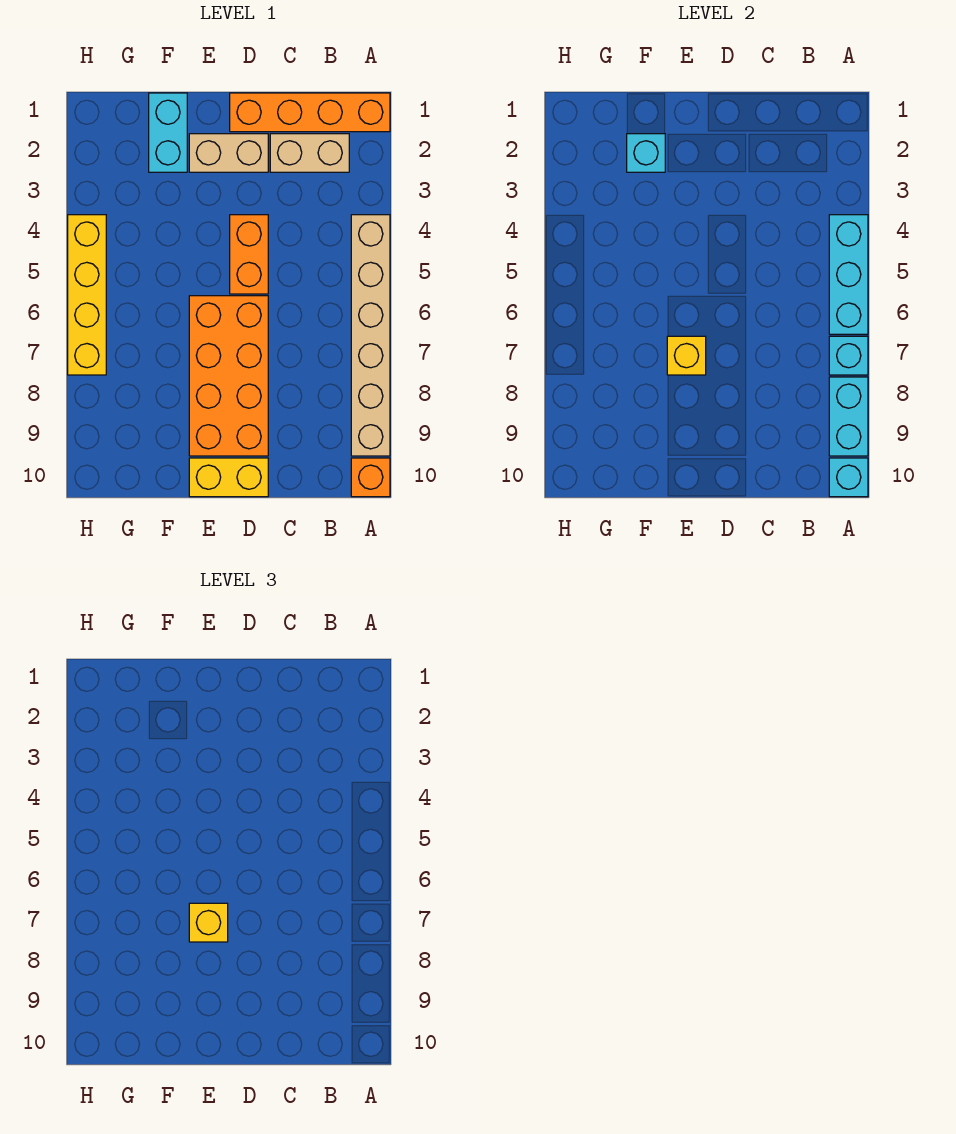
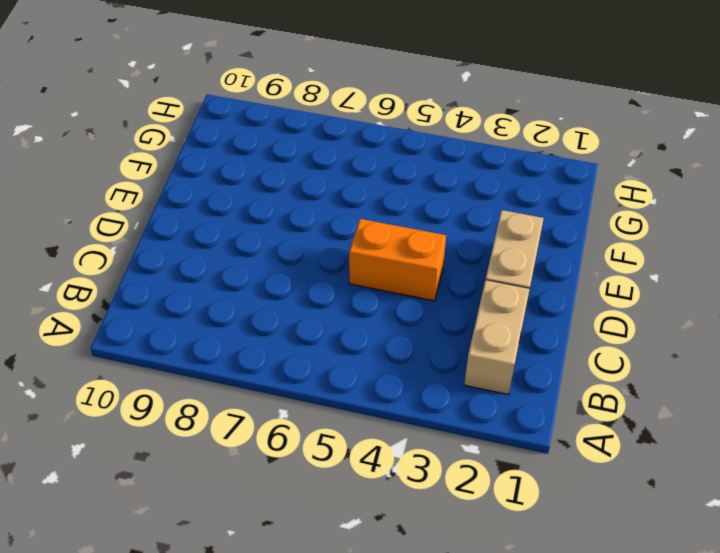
none -> orange brick A1:D1 level 1
none -> tan brick A4:A9 level 1
none -> orange brick A10 level 1

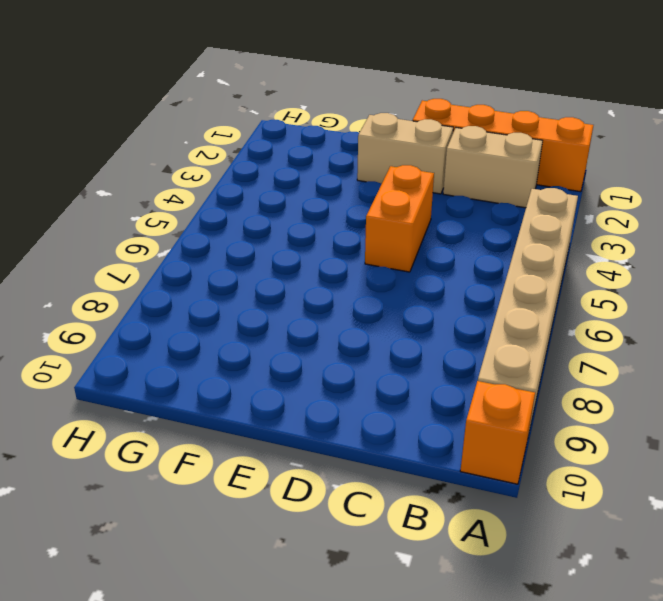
none -> orange brick D6:E9 level 1
none -> yellow brick D10:E10 level 1
none -> cyan brick F1:F2 level 1

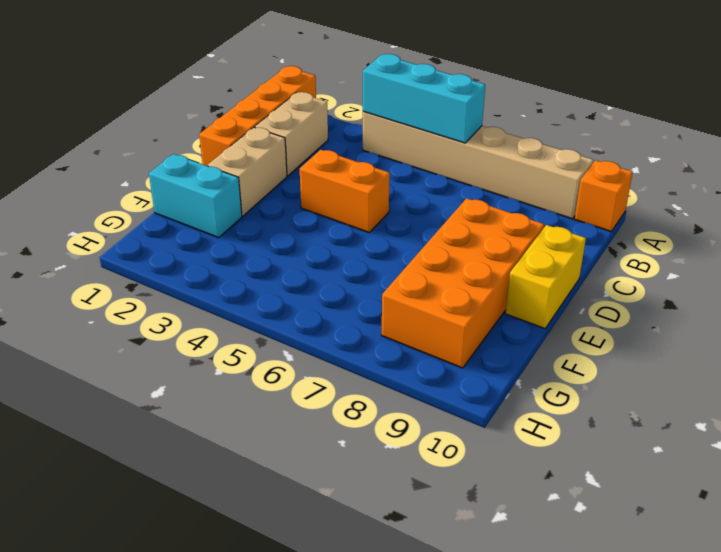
orange brick D8:G9 level 1 -> orange brick D6:E9 level 1
none -> yellow brick H4:H7 level 1
none -> cyan brick A7 level 2
none -> cyan brick A8:A9 level 2

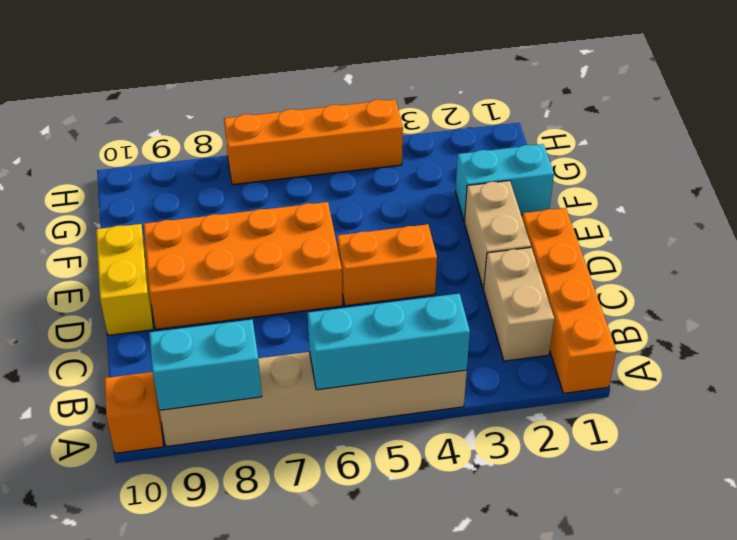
orange brick H4:H7 level 1 -> yellow brick H4:H7 level 1
none -> cyan brick A7 level 2
none -> cyan brick A10 level 2
none -> yellow brick E7 level 2

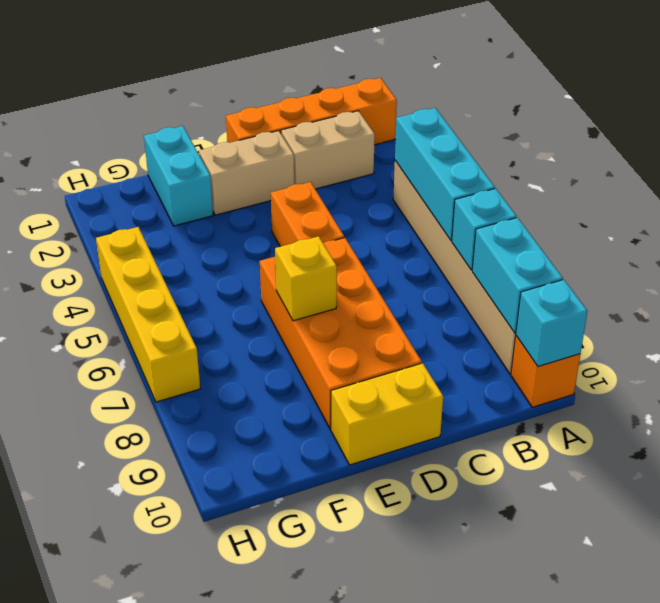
none -> cyan brick F2 level 2
none -> yellow brick E7 level 3

